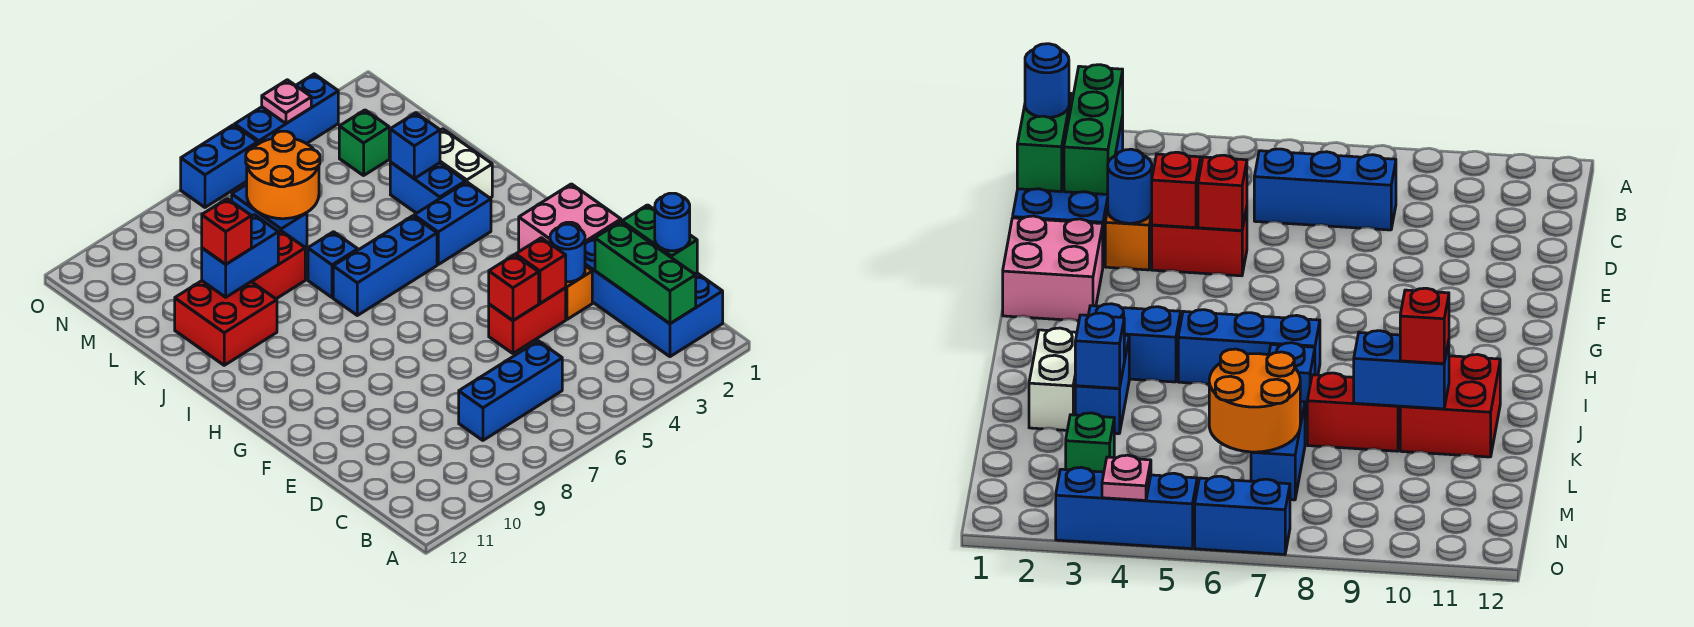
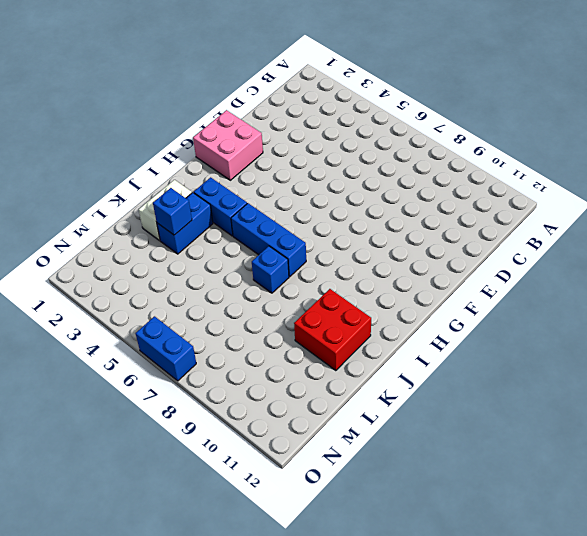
none -> blue brick B1:E2 level 1
none -> blue brick C6:C8 level 1
none -> orange brick E3 level 1

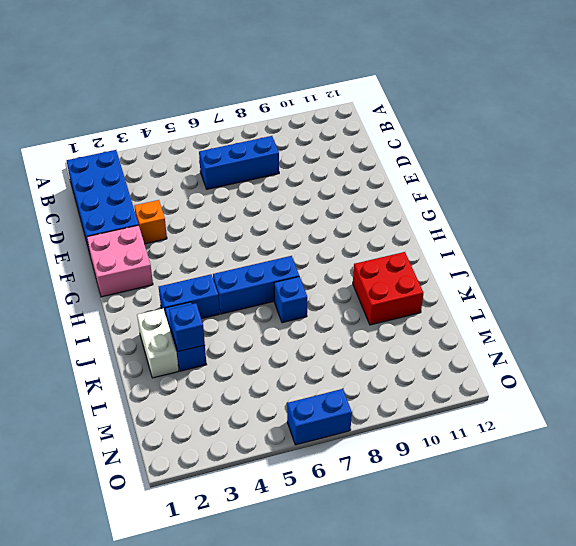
none -> red brick E4:E5 level 1
none -> red brick K8:K9 level 1
none -> blue brick L7:M7 level 1

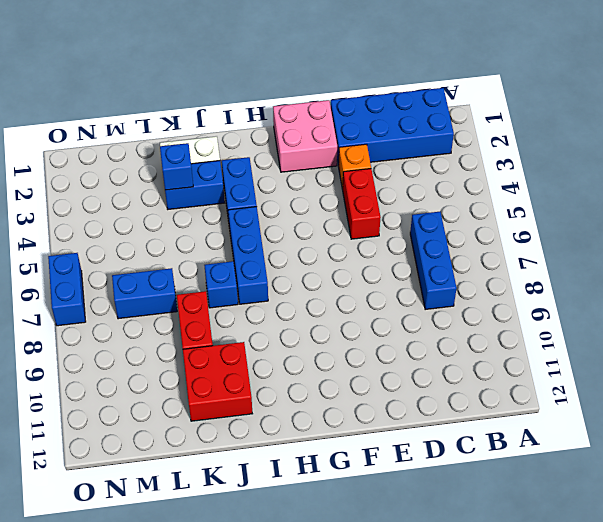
none -> green brick M3 level 1
none -> blue brick O3:O5 level 1
none -> green brick B2:D2 level 2

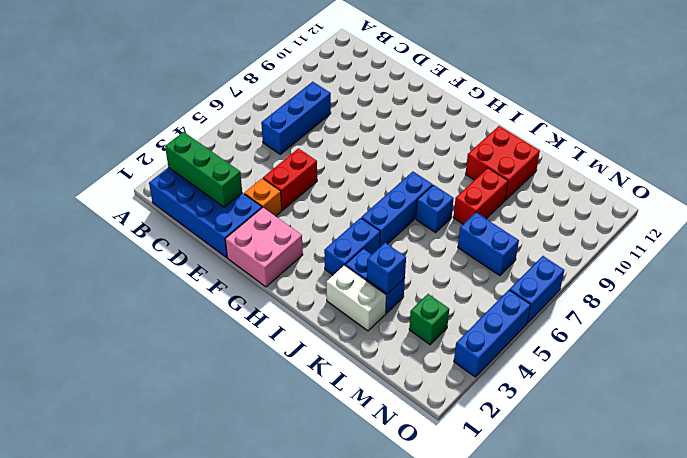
none -> green brick C1:D1 level 2
none -> blue round brick E3 level 2
none -> red brick E4 level 2

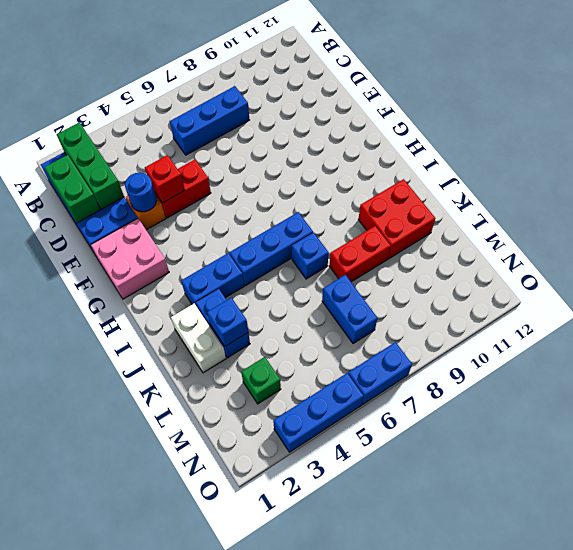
none -> red brick E5 level 2
none -> blue brick K9:K10 level 2
none -> orange round brick L6:M7 level 2

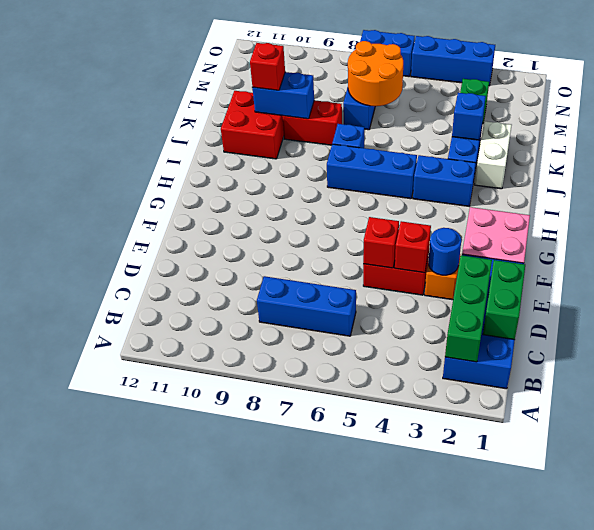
none -> pink plate O4 level 2
none -> blue round brick C1 level 3

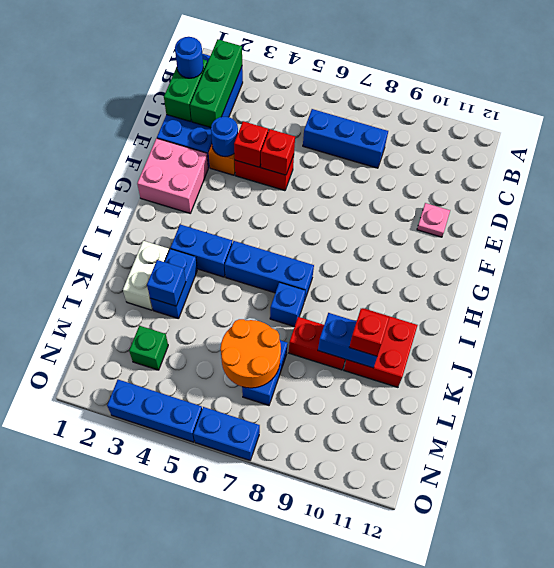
pink plate E11 level 1 -> pink plate O4 level 2

